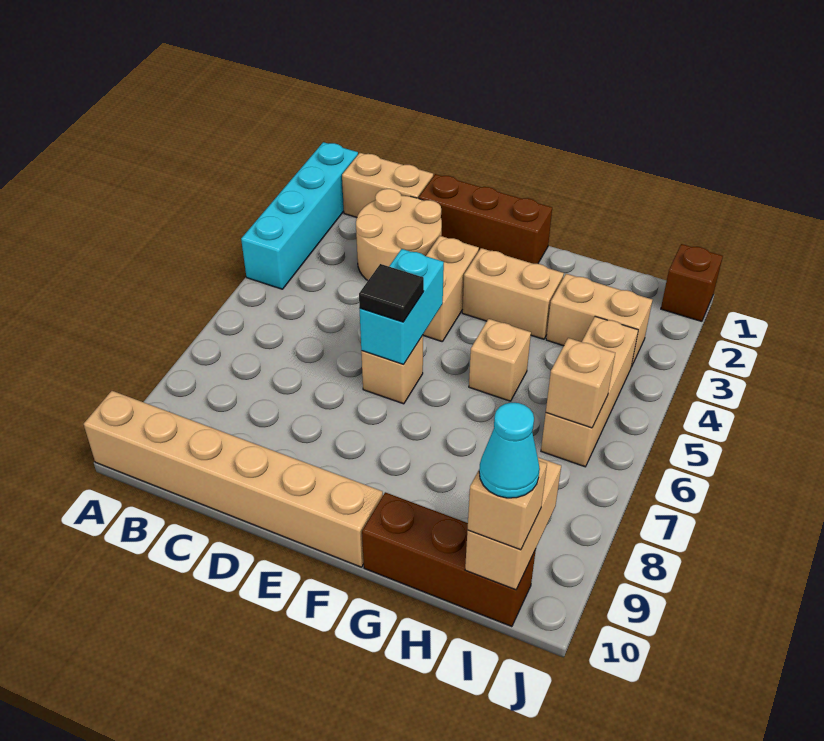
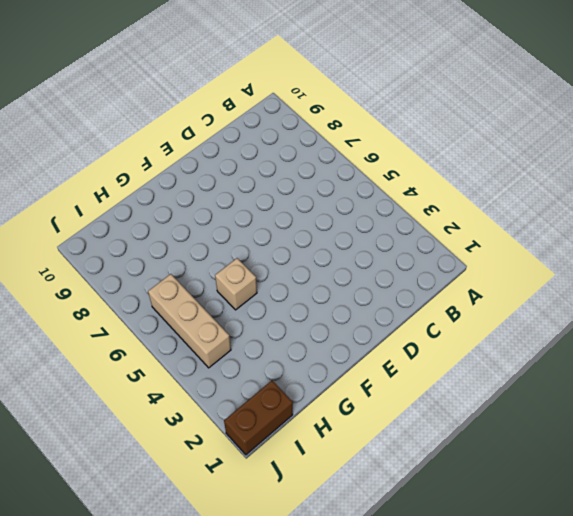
brown brick I1:J1 level 1 -> brown brick J1 level 1
none -> cyan brick A1:A4 level 1
none -> tan brick A10:F10 level 1
none -> tan brick B1:C1 level 1

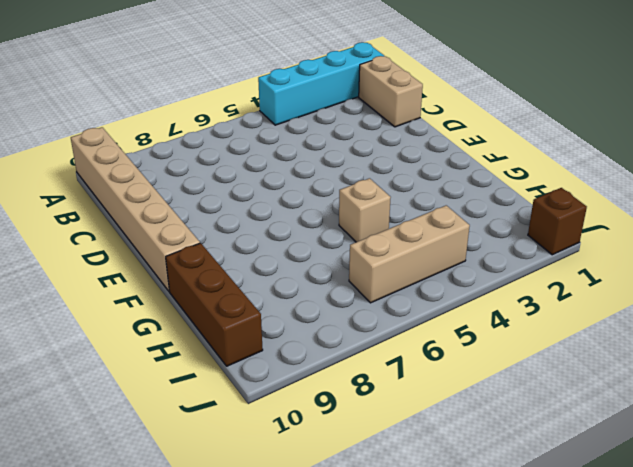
none -> tan round brick C2:D3 level 1
none -> brown brick D1:F1 level 1
none -> tan brick E3:E4 level 1

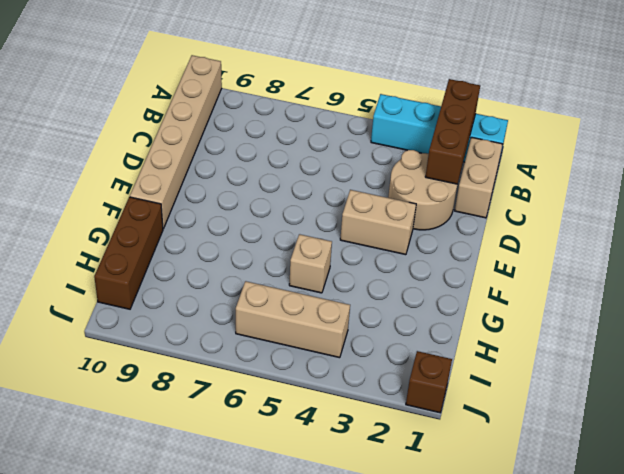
brown brick A2:C2 level 2 -> brown brick D1:F1 level 1
none -> tan brick E6 level 1
none -> tan brick F3:G3 level 1
none -> tan brick H3:I3 level 1

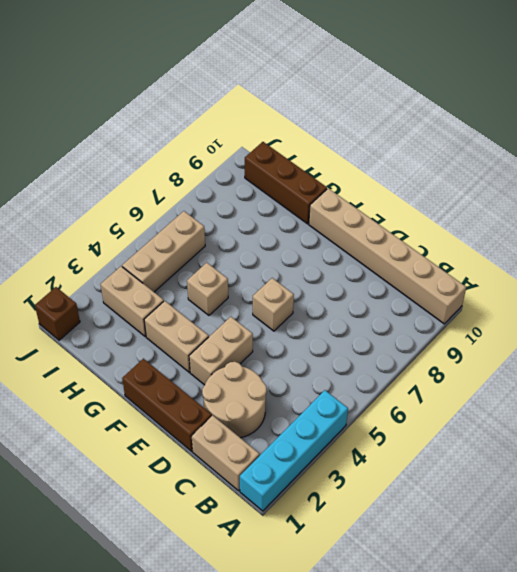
none -> cyan brick E5:E6 level 2
none -> tan brick I6 level 2
none -> tan brick I9:I10 level 2

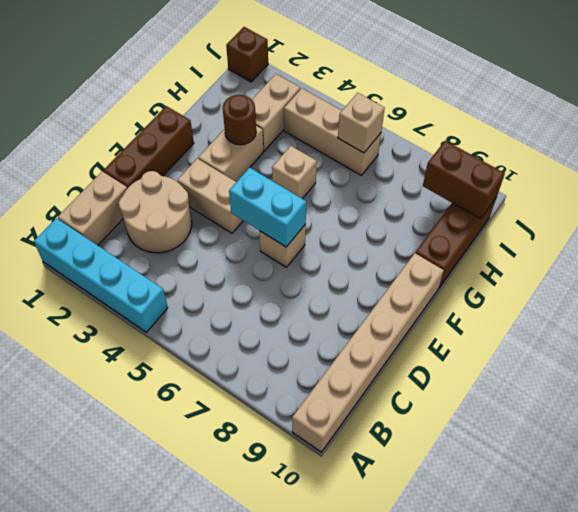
brown round brick G3 level 2 -> none
brown brick I9:I10 level 2 -> tan brick I9:I10 level 2
none -> black tile E6 level 3
none -> tan brick I10 level 3
none -> cyan cone I10 level 4

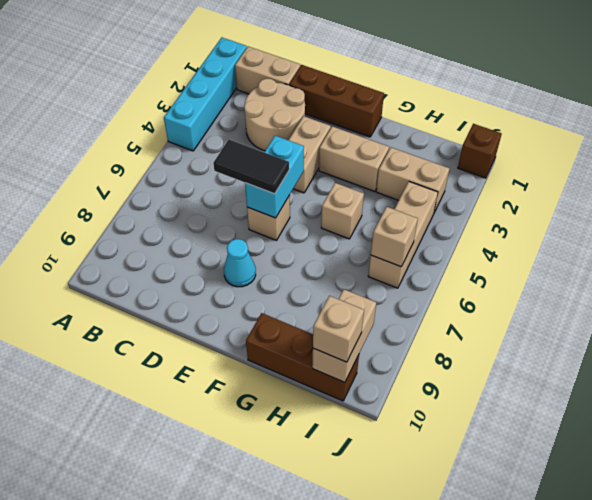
black tile D6:E6 level 3 -> black tile E6 level 3
cyan cone E8 level 1 -> cyan cone I10 level 4
none -> tan brick A10:F10 level 1

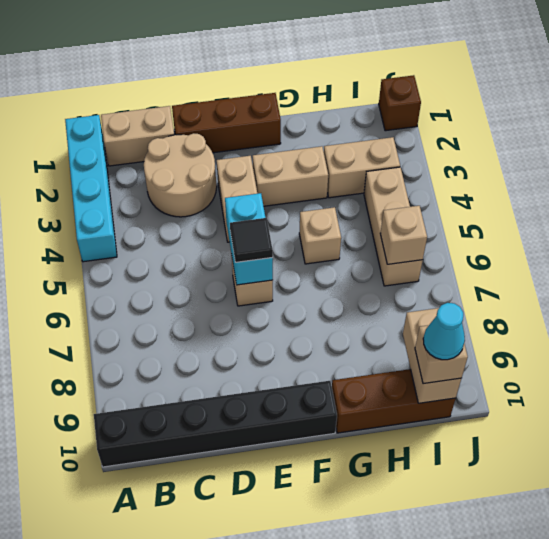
black brick A10:F10 level 1 -> tan brick A10:F10 level 1

